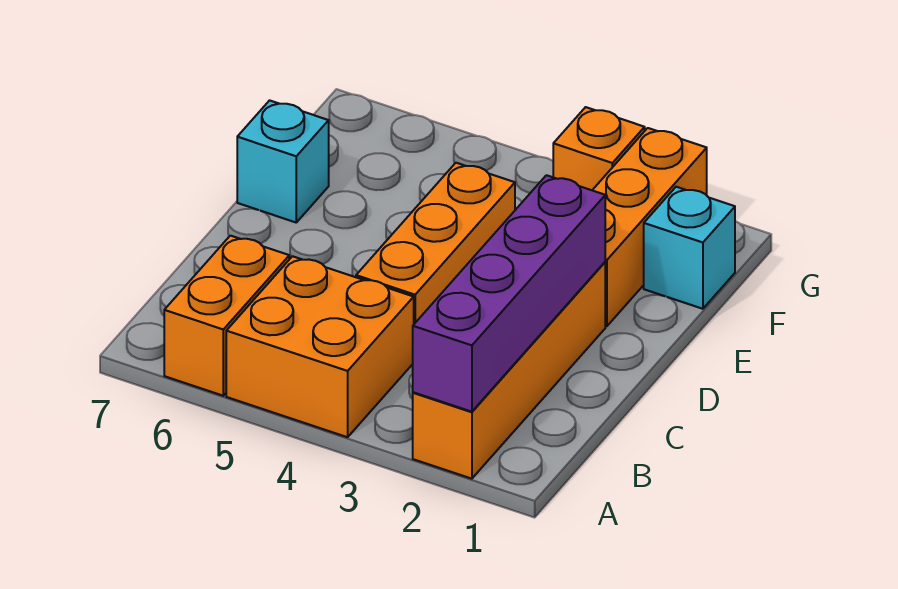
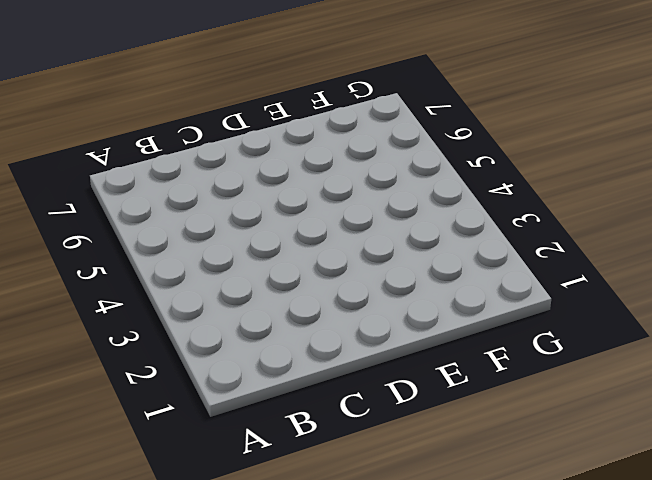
none -> orange brick A2:D2 level 1
none -> orange brick A4:B5 level 1

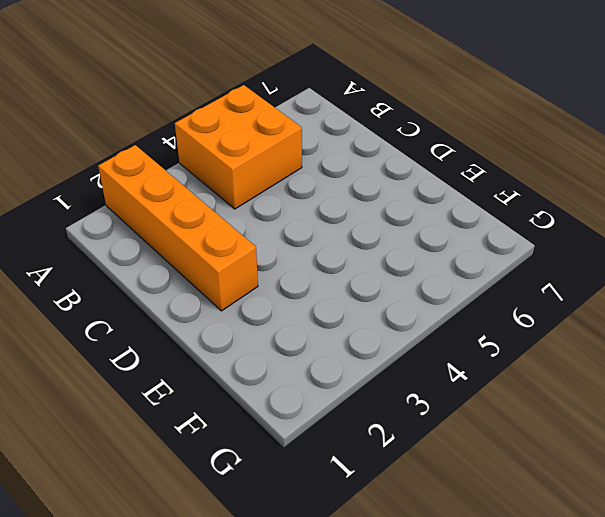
none -> orange brick A6:B6 level 1
none -> orange brick C4:E4 level 1

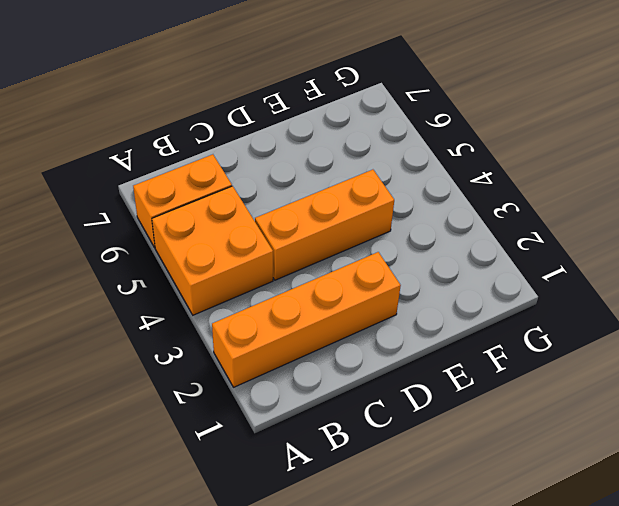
none -> orange brick E2:G2 level 1
none -> cyan brick E7 level 1

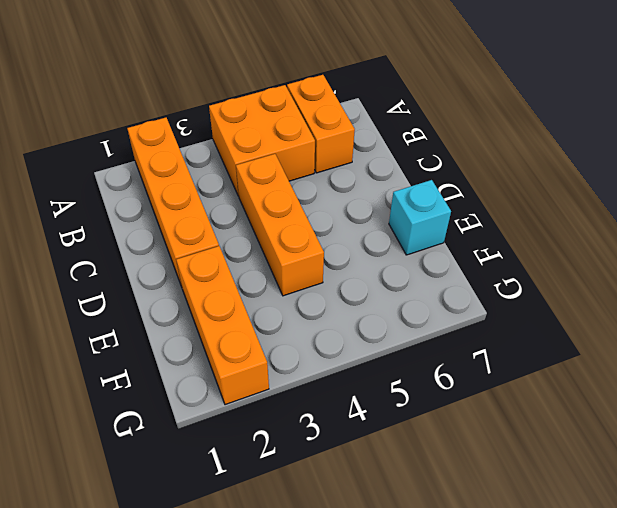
none -> cyan brick F1 level 1
none -> orange brick G3 level 1

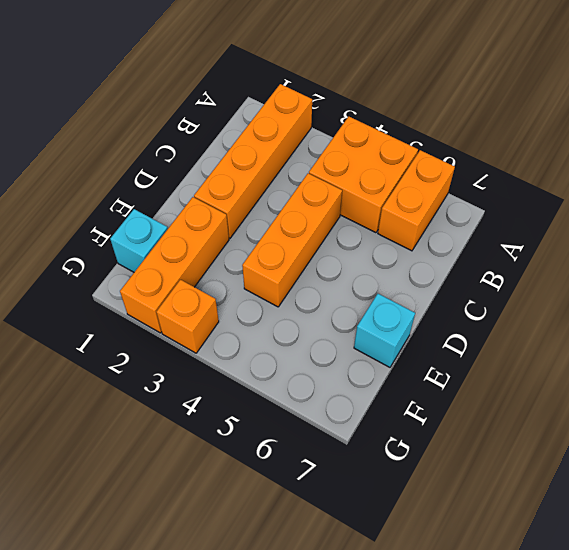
none -> purple brick A2:D2 level 2

